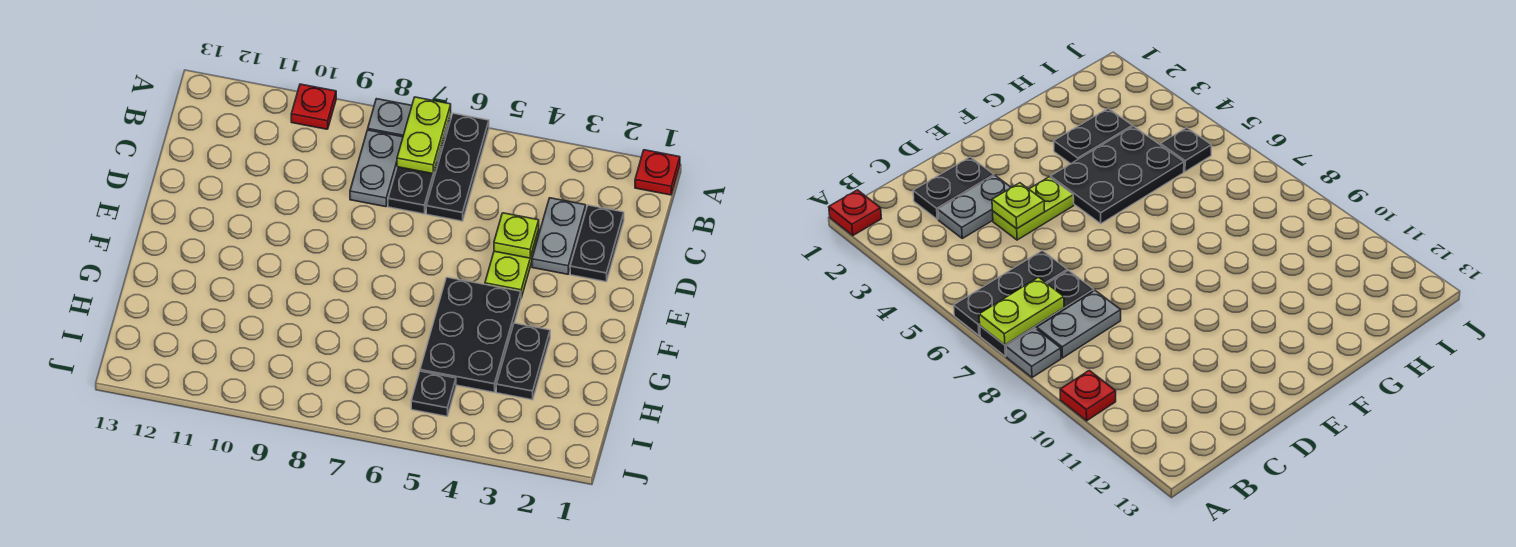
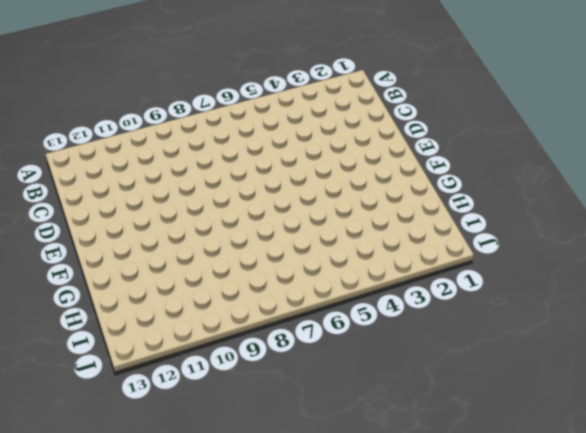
none -> red plate A1 level 1
none -> black plate A6:C6 level 1
none -> black plate A7:C7 level 1

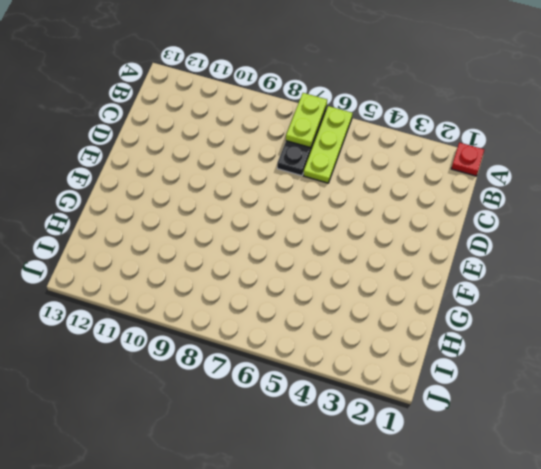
lime plate A6:C6 level 1 -> black plate A6:C6 level 1
none -> grey plate A8 level 1
none -> red plate A10 level 1
none -> grey plate B8:C8 level 1

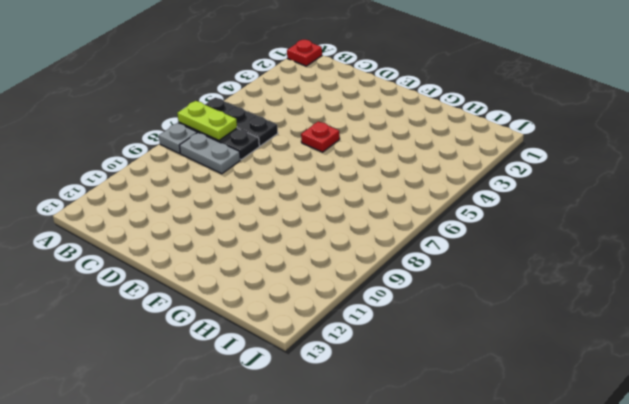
red plate E5 level 1 -> red plate A10 level 1
none -> black plate C2:D2 level 1
none -> grey plate C3:D3 level 1
none -> lime plate D4:E4 level 1

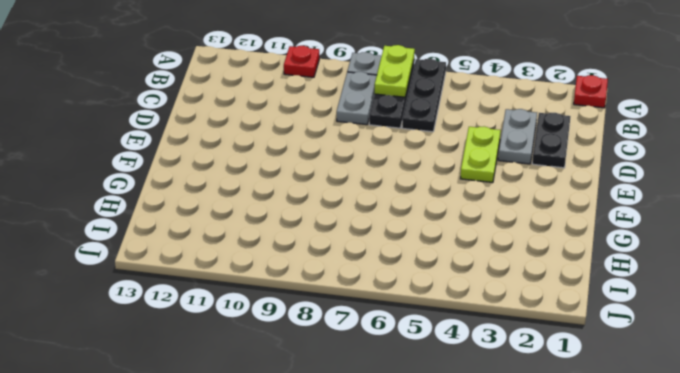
none -> black plate F4:H5 level 1
none -> black plate G3:H3 level 1
none -> black plate I5 level 1

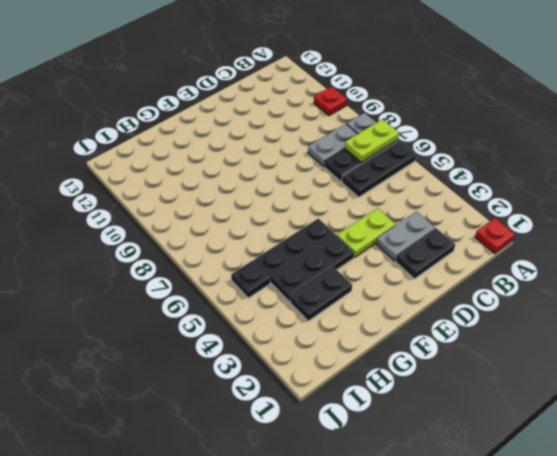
none -> lime plate D4 level 2

